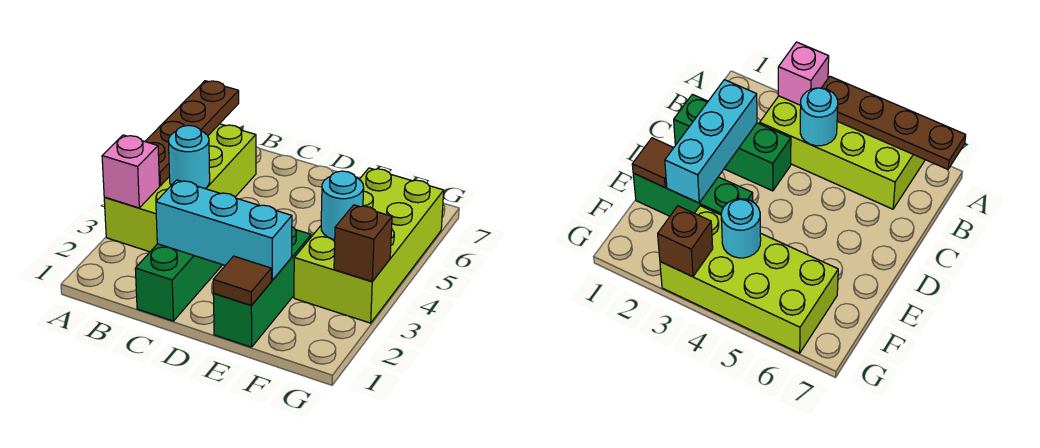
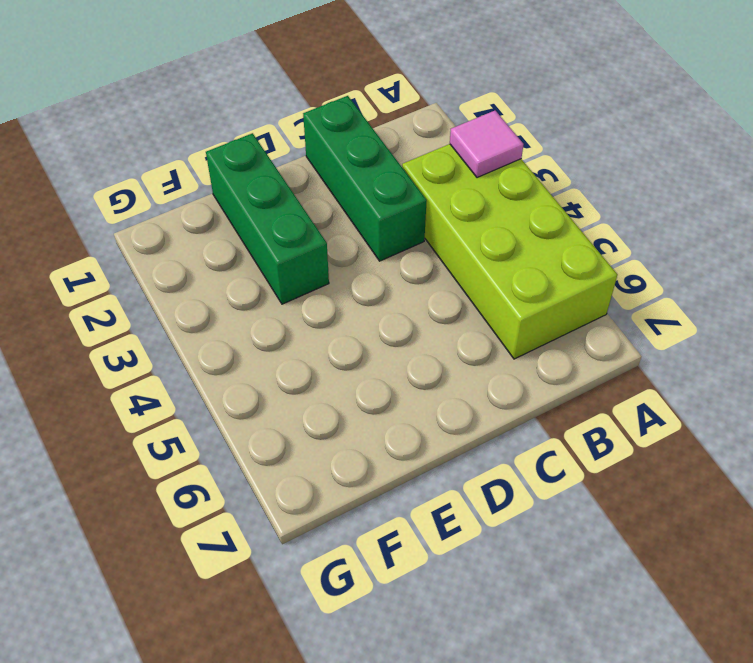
pink tile A3 level 2 -> pink brick A3 level 2
none -> lime brick F3:G6 level 1
none -> brown plate A4:A7 level 2

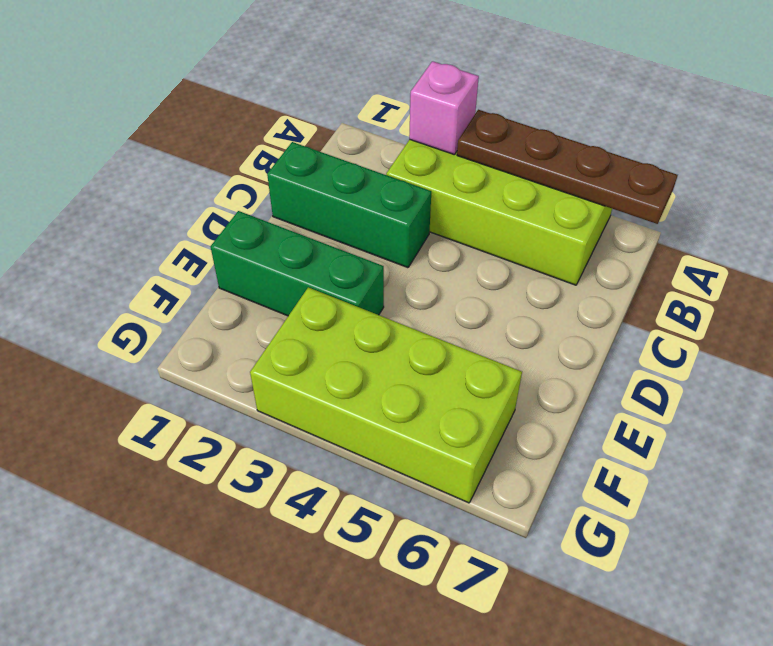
none -> cyan round brick B4 level 2
none -> cyan brick C2:E2 level 2

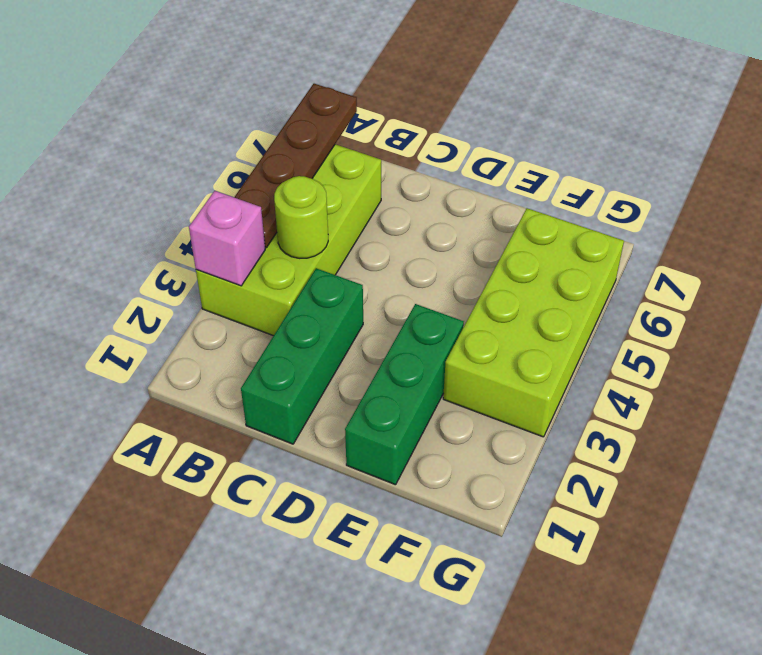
lime round brick B4 level 2 -> cyan round brick B4 level 2
none -> cyan brick C2:E2 level 2
none -> brown tile E1 level 2

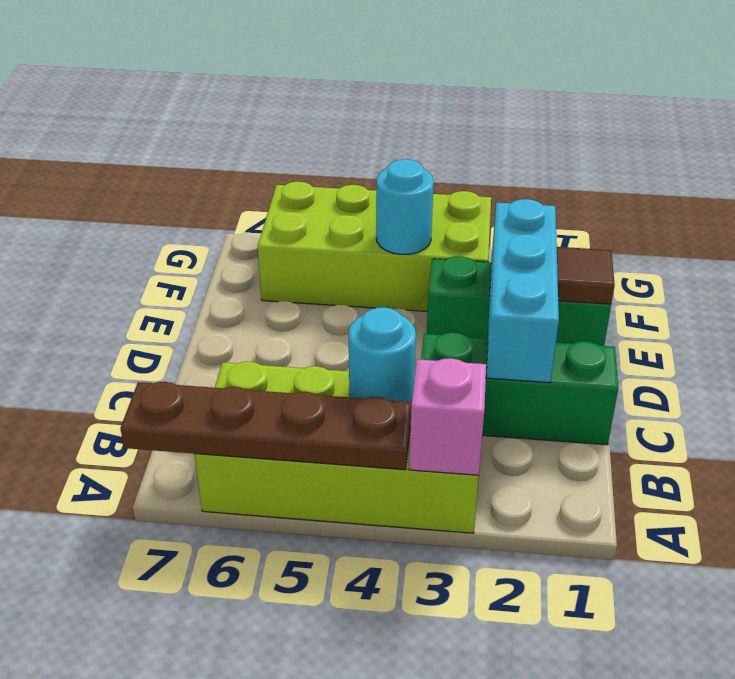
none -> brown brick G3 level 2

